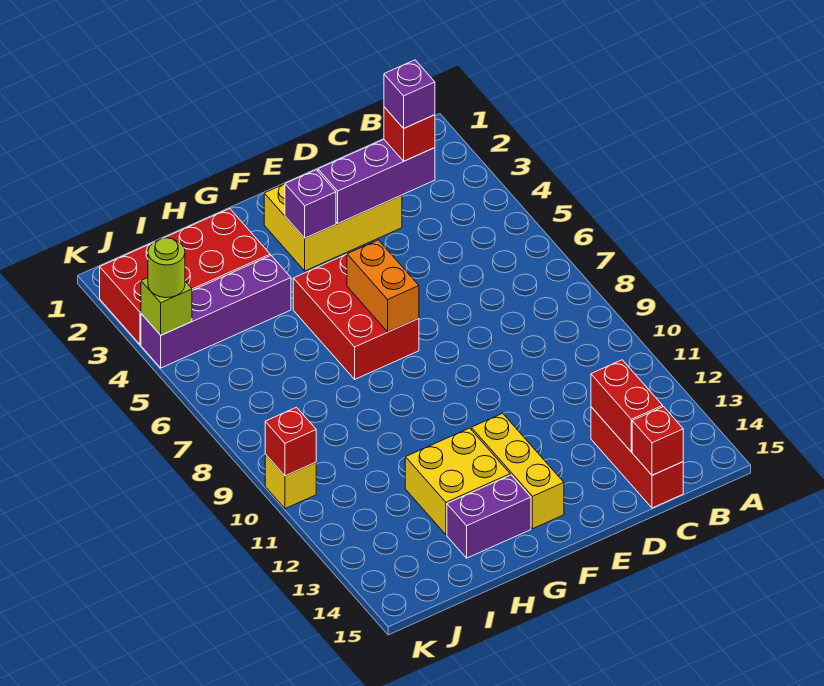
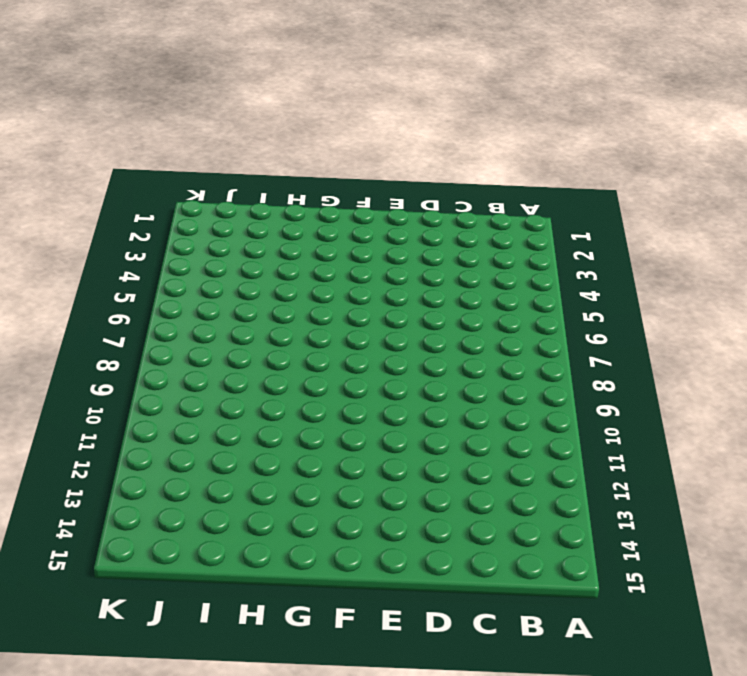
none -> red brick C13:C15 level 1
none -> yellow brick D2:F3 level 1
none -> red brick F5:G7 level 1

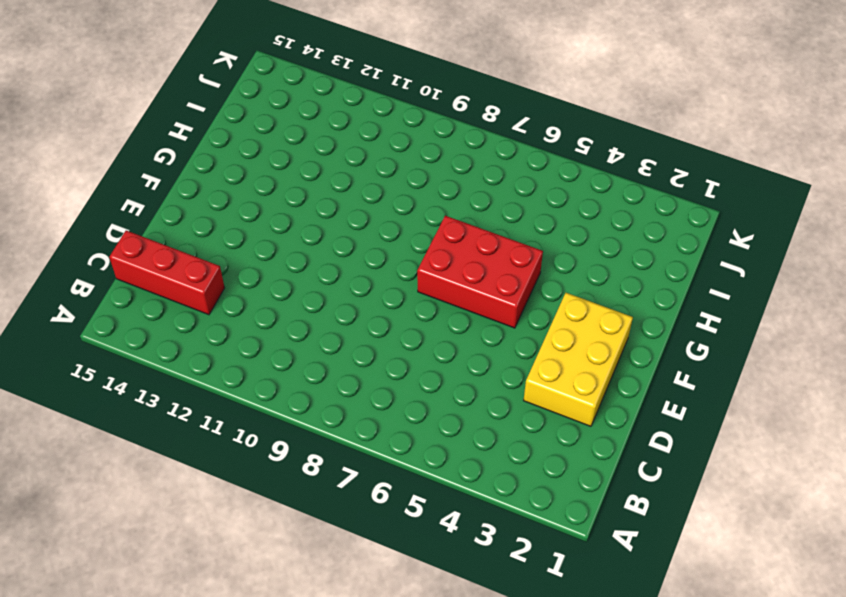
none -> yellow brick F12:F14 level 1
none -> yellow brick G12:H13 level 1
none -> purple brick G14:H14 level 1

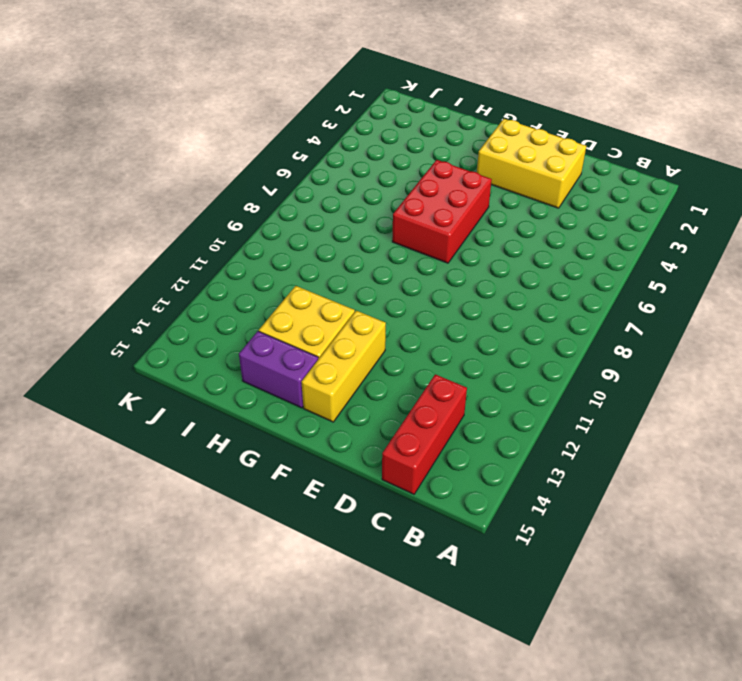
none -> red brick H2:K3 level 1
none -> purple brick H4:K4 level 1
none -> yellow brick K10 level 1

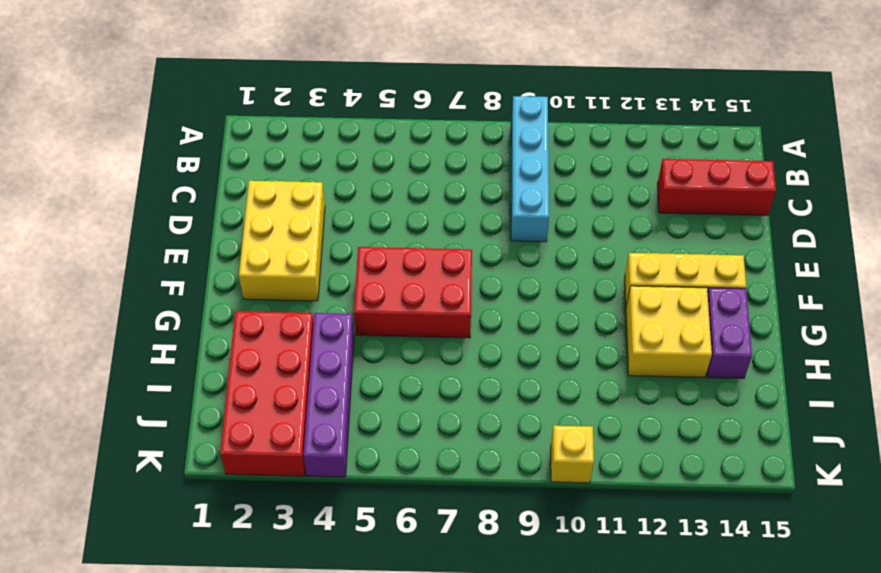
cyan brick A9:D9 level 1 -> none
none -> purple brick C3:E3 level 2
none -> red brick C13:C14 level 2
none -> red brick C15 level 2

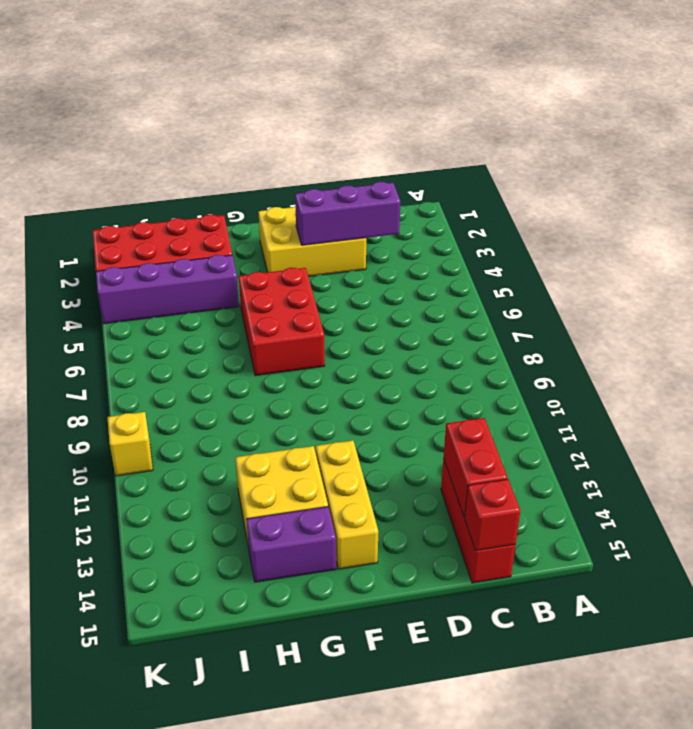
none -> purple brick F3 level 2
none -> orange brick F6:F7 level 2
none -> lime brick K4 level 2

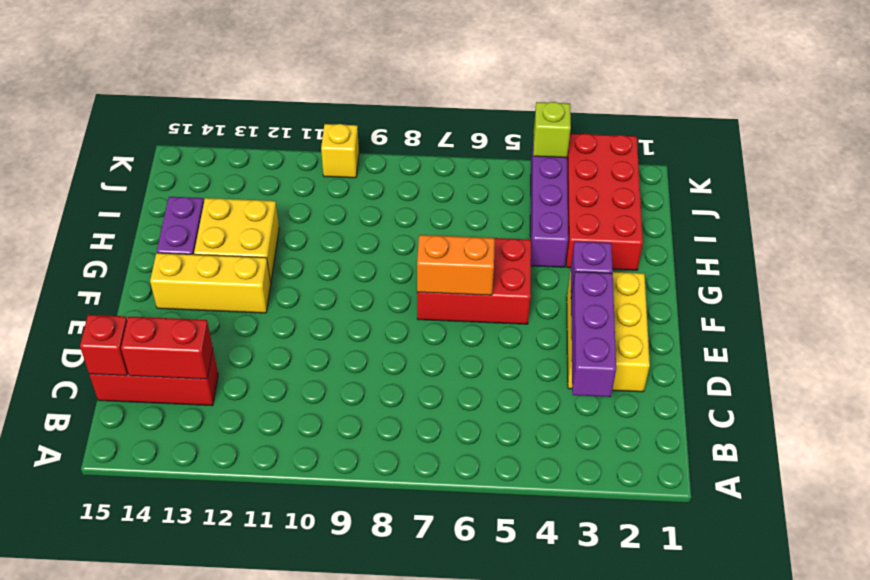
none -> red brick K10 level 2
none -> red brick C3 level 3
none -> lime round brick K4 level 3

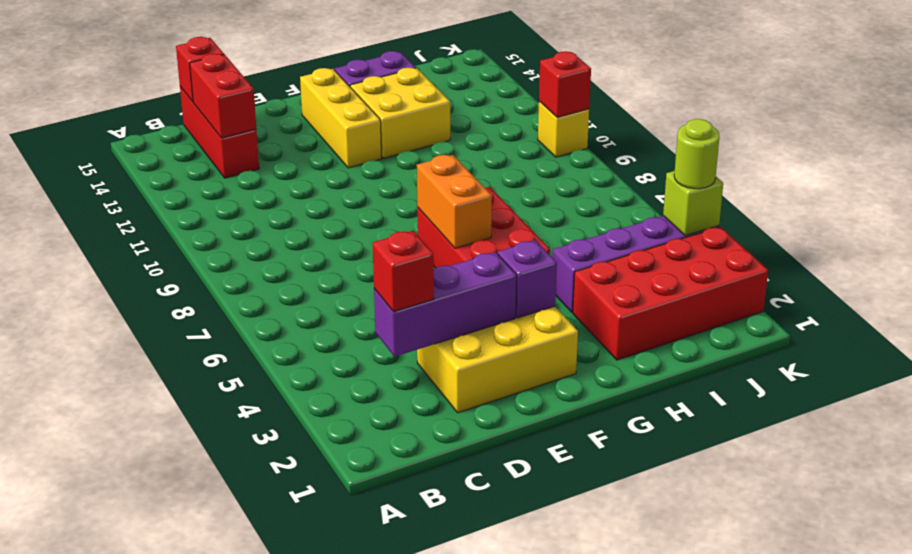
none -> purple brick C3 level 4

